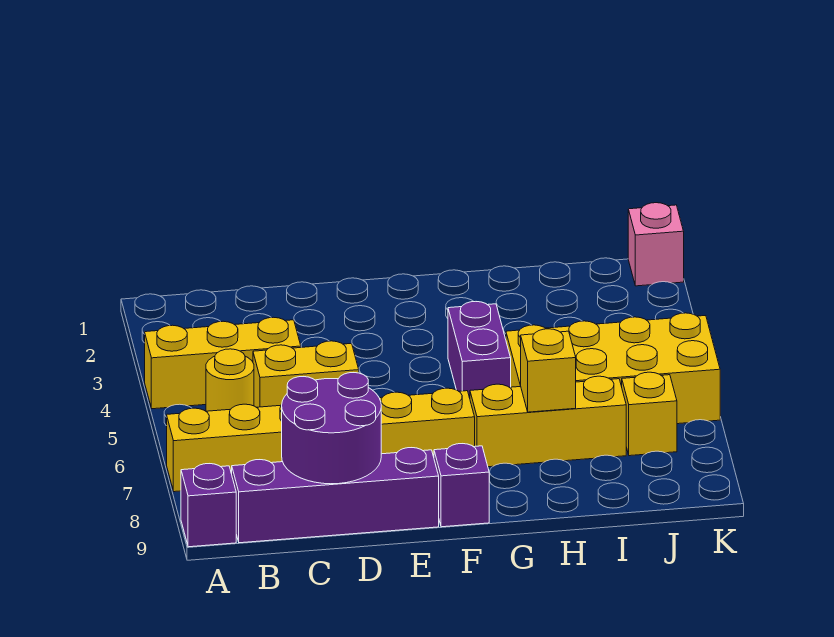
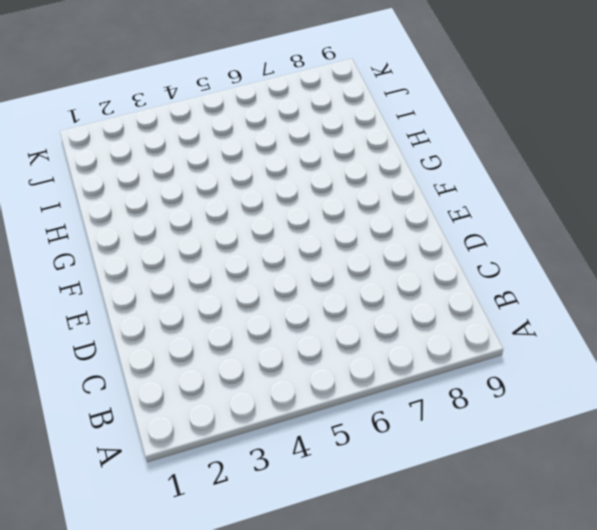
none -> yellow brick A4:C4 level 1
none -> yellow brick A7:F7 level 1
none -> purple brick A9 level 1

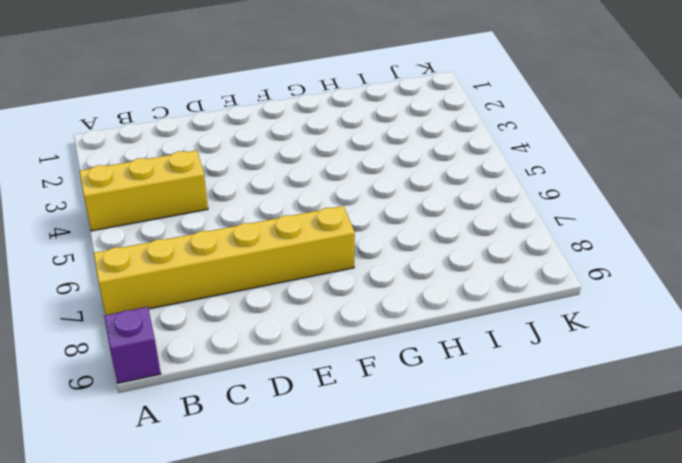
none -> yellow round brick B5 level 1
none -> purple brick B9:E9 level 1
none -> yellow brick C5:D5 level 1

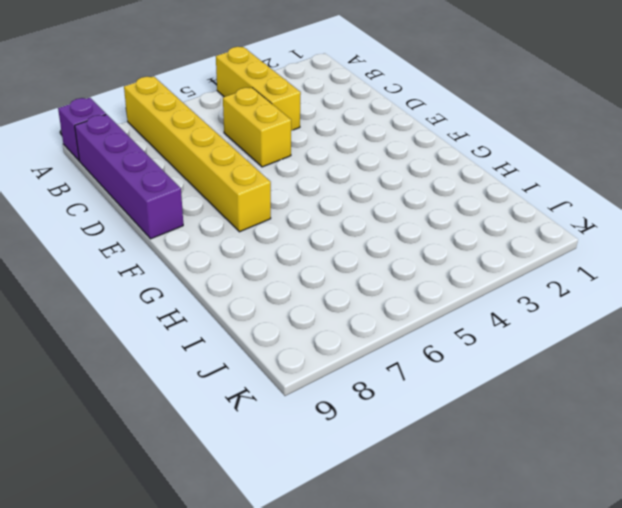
none -> yellow round brick B5 level 1
none -> purple brick F9 level 1
none -> purple brick G4:G5 level 1

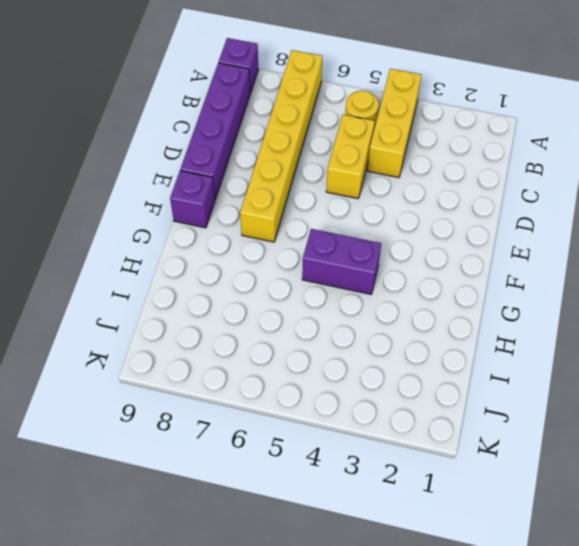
none -> yellow brick G7:I7 level 1
none -> yellow brick H5:K6 level 1
none -> yellow brick J7 level 1

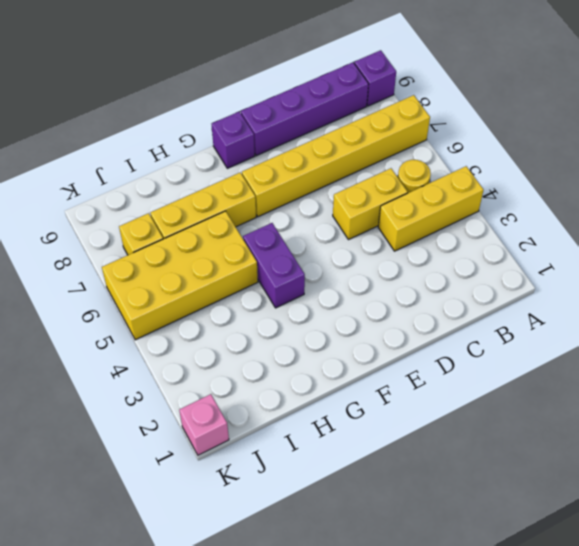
none -> purple round brick C8:D9 level 2
none -> yellow brick H7 level 2

